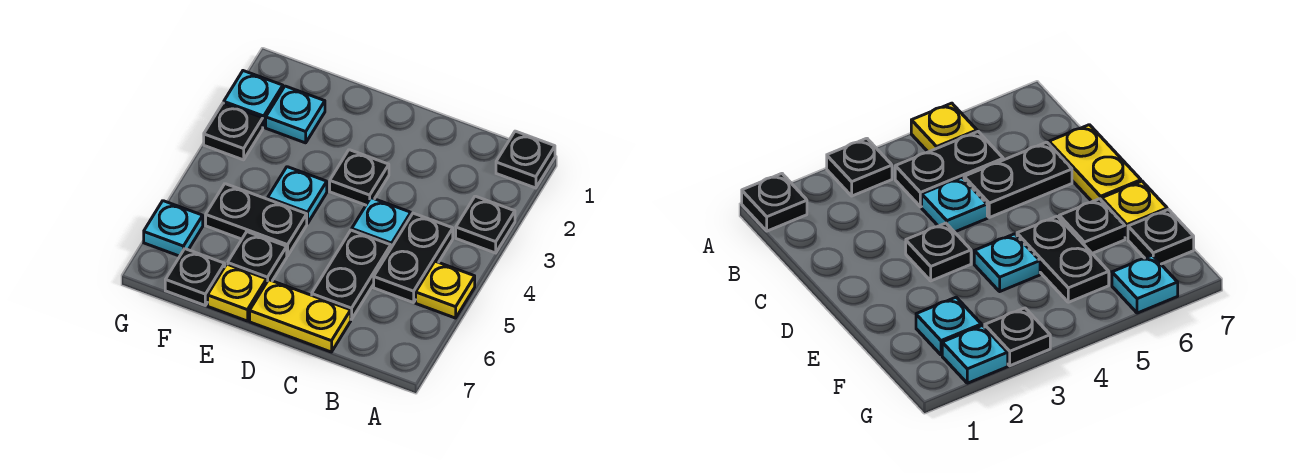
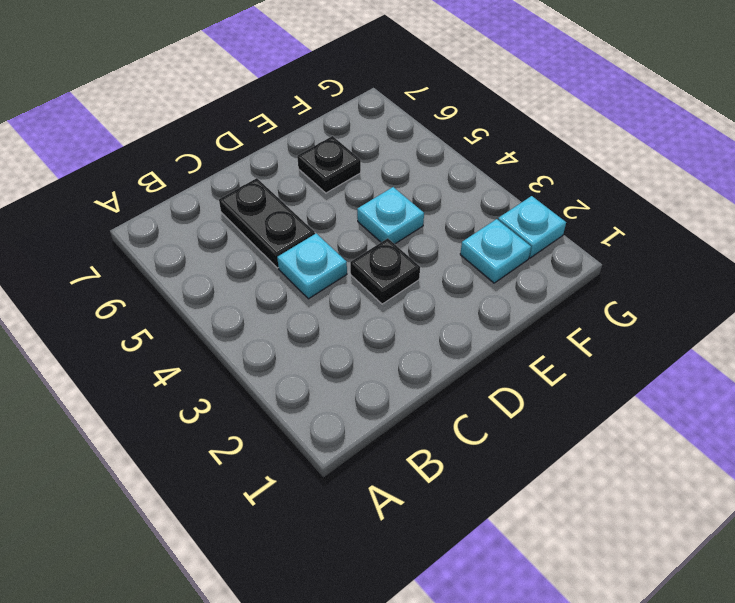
none -> black plate A1 level 1
none -> black plate A3 level 1
none -> yellow plate A5 level 1

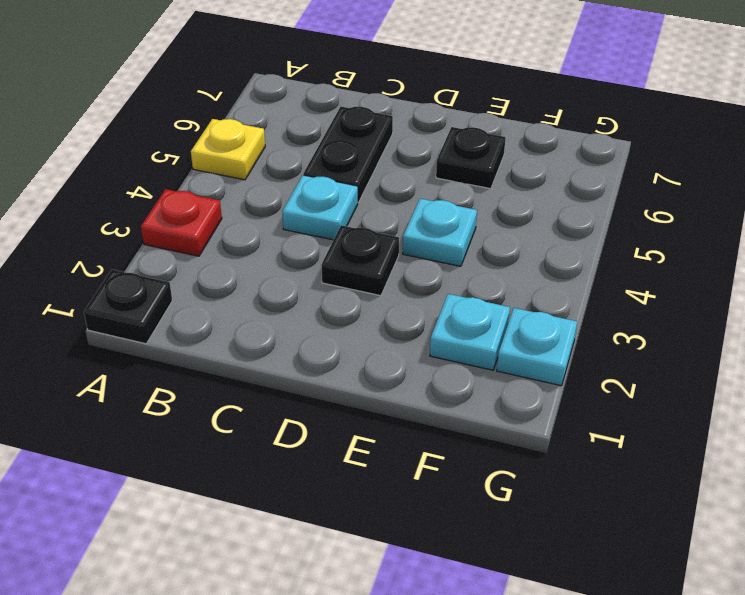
red plate A3 level 1 -> black plate A3 level 1
none -> black plate B4:B5 level 1
none -> yellow plate C7:D7 level 1
none -> black plate E5:F5 level 1

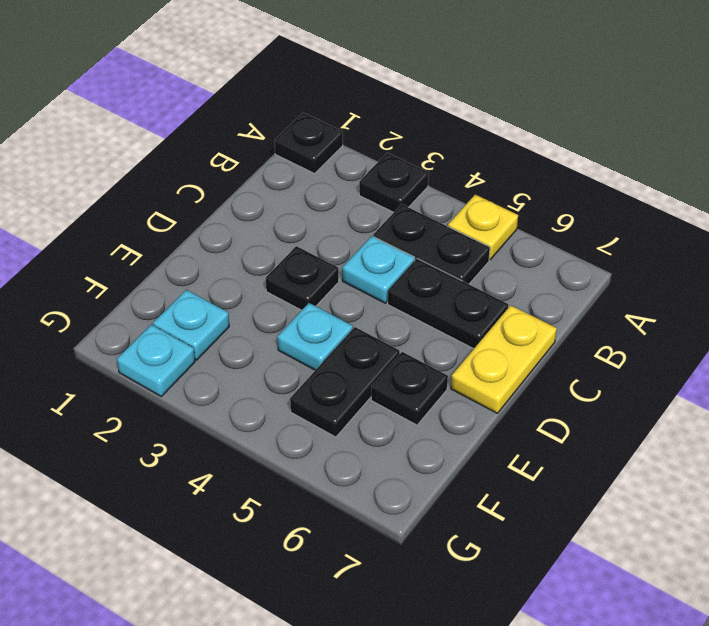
none -> yellow plate E7 level 1
none -> black plate F7 level 1
none -> black plate G3 level 1

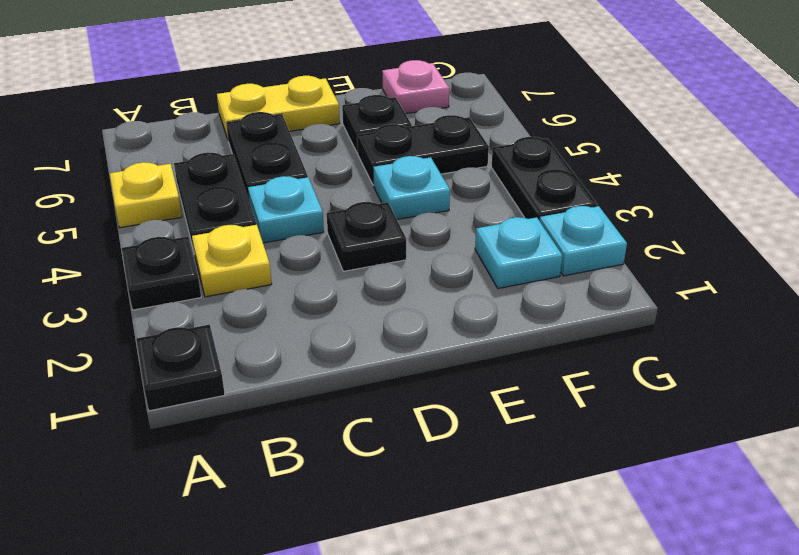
yellow plate B3 level 1 -> yellow plate E7 level 1
pink plate F7 level 1 -> black plate F7 level 1
black plate G3:G4 level 1 -> black plate G3 level 1
none -> cyan plate G6 level 1

